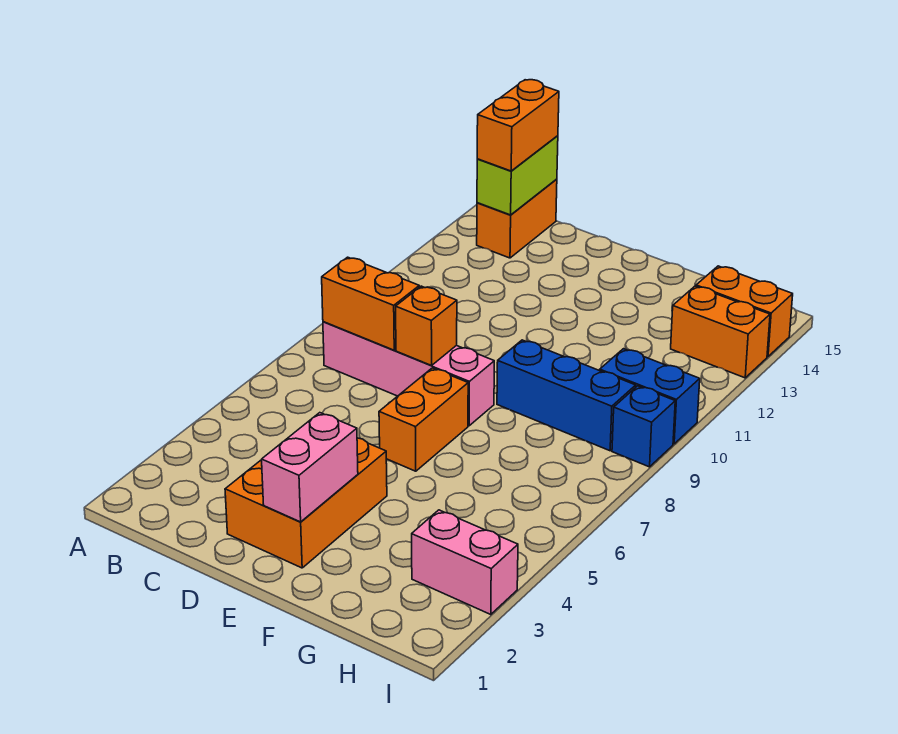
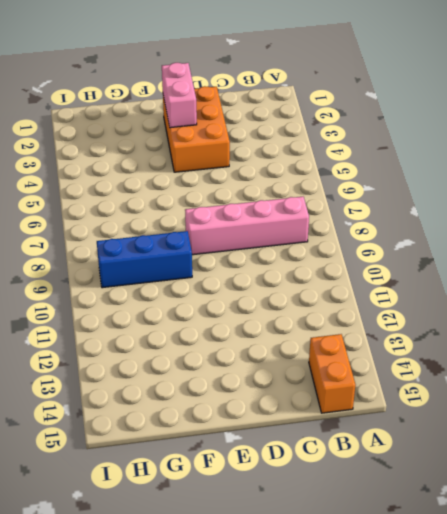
none -> orange brick E6:E7 level 1
none -> pink brick H3:I3 level 1
none -> blue brick H10:I10 level 1

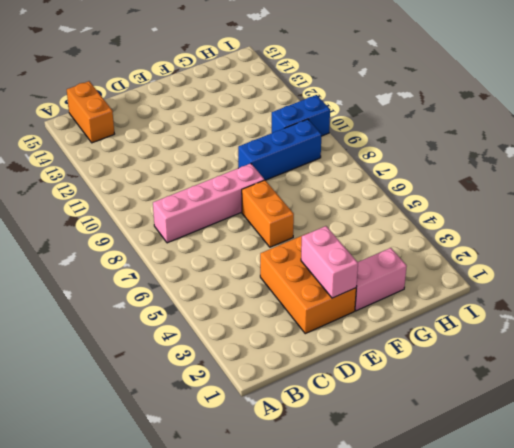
pink brick F2:G2 level 1 -> pink brick H3:I3 level 1
none -> orange brick H13:I13 level 1
none -> orange brick H14:I14 level 1
none -> blue brick I9 level 1

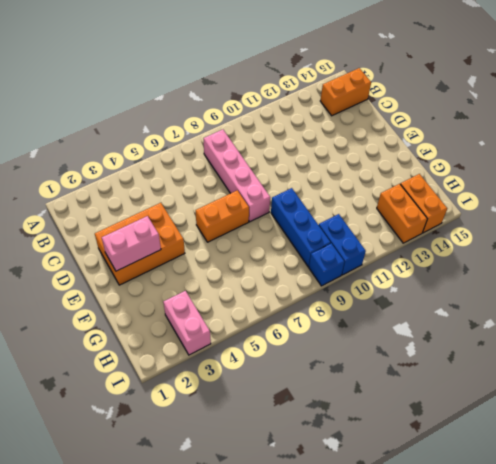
none -> orange brick B8:C8 level 2
none -> lime brick B14:B15 level 2
none -> orange brick D8 level 2

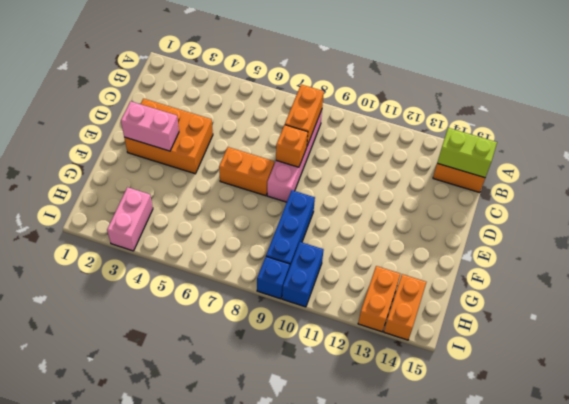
none -> orange brick B14:B15 level 3

